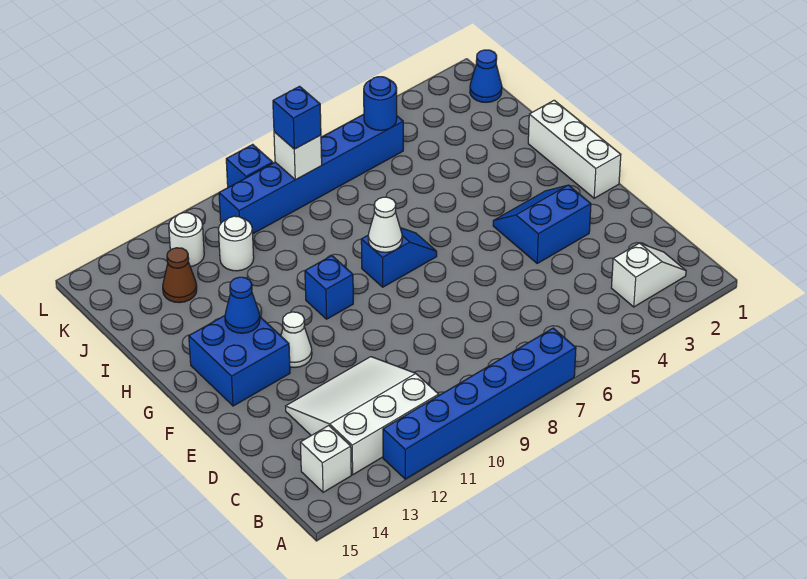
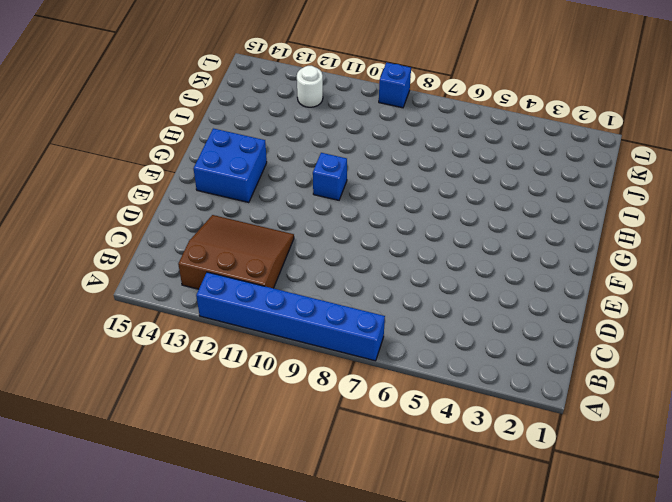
brown slope B11:D13 level 1 top B -> white slope B11:D13 level 1 top B
none -> white slope B2:B3 level 1 top 3
none -> white brick B14 level 1
none -> blue slope E3:F4 level 1 top E

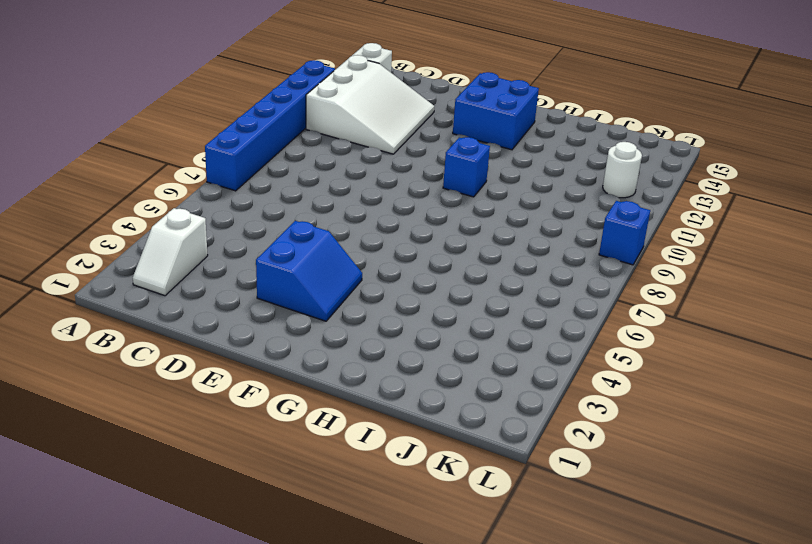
none -> white brick F1:H1 level 1
none -> white cone F12 level 1
none -> blue slope G7:G8 level 1 top 8

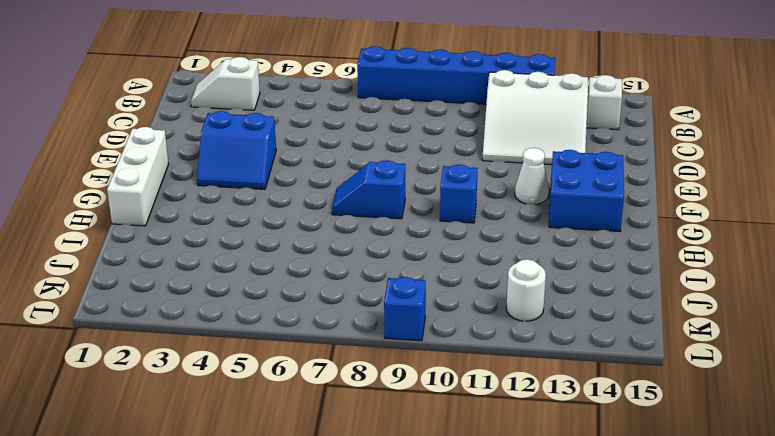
none -> white round brick J11 level 1
none -> brown cone J13 level 1
none -> blue cone K1 level 1

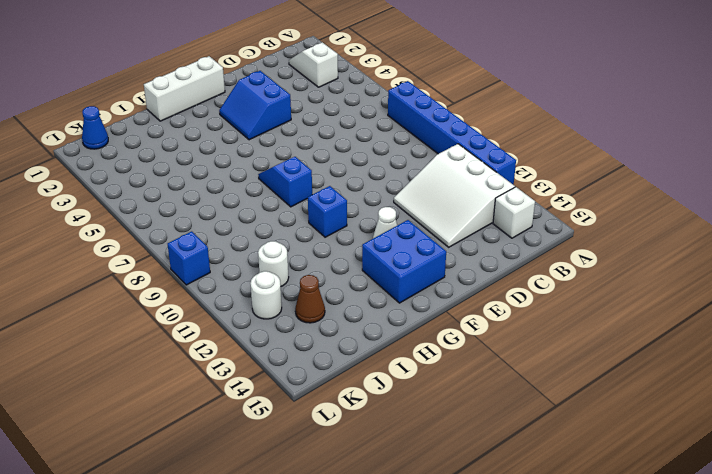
none -> blue brick K5:K10 level 1
none -> white cone G8 level 2
none -> blue cone G13 level 2

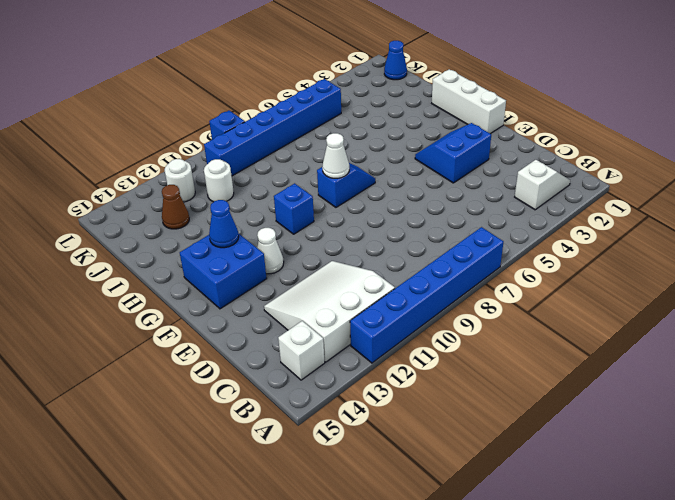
none -> blue round brick K5 level 2
none -> white brick K8 level 2
none -> blue brick K8 level 3

